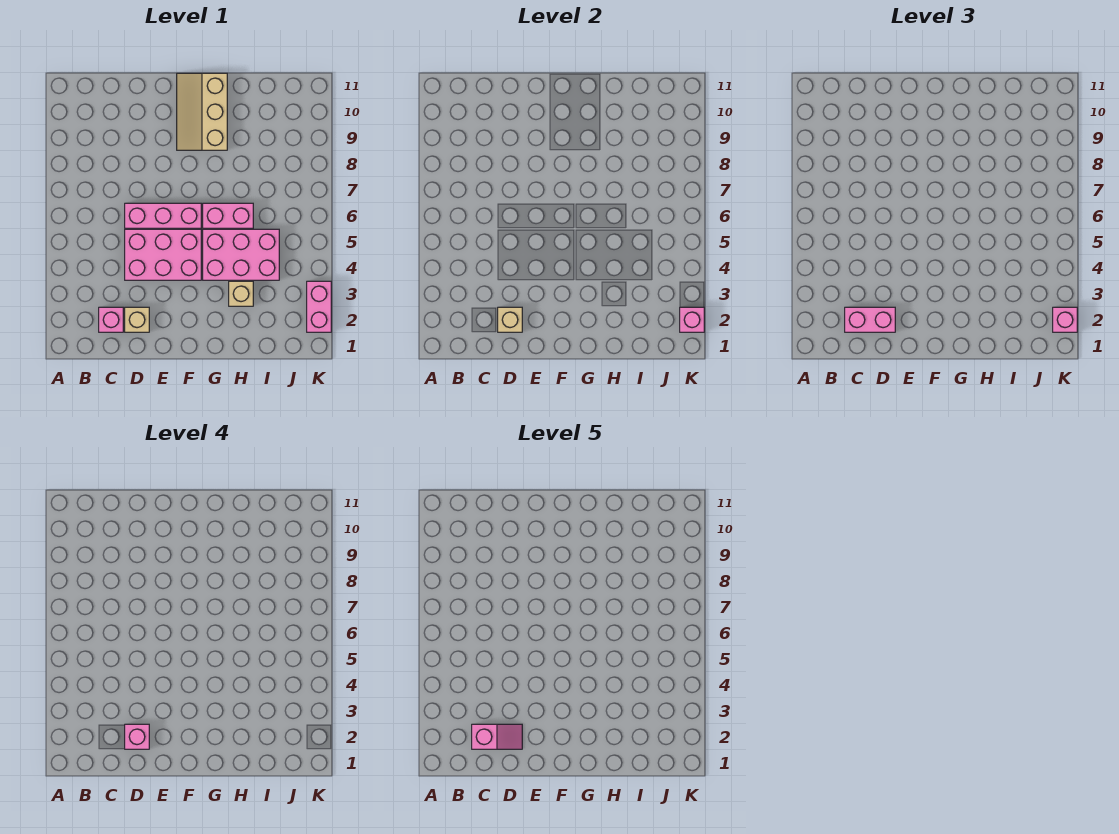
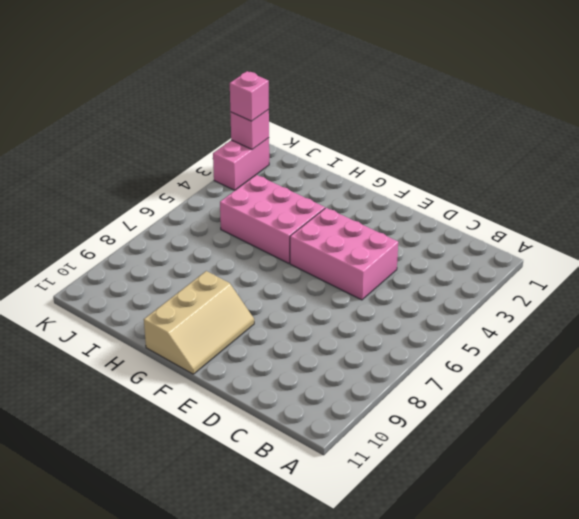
none -> pink brick C2 level 1
none -> tan brick D2 level 1
none -> pink brick D6:F6 level 1

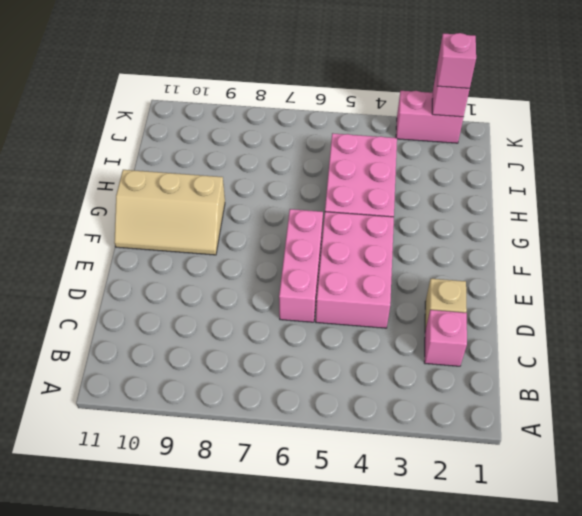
none -> pink brick G6:H6 level 1
none -> tan brick H3 level 1
none -> tan brick D2 level 2

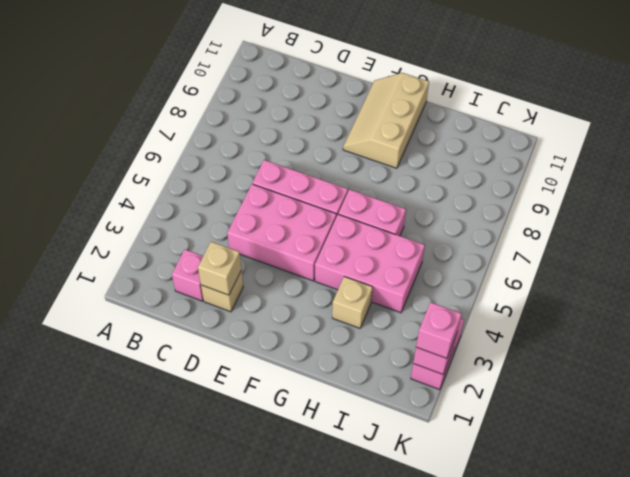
none -> pink brick C2:D2 level 3
none -> pink brick D2 level 4
none -> pink slope C2:D2 level 5 top C

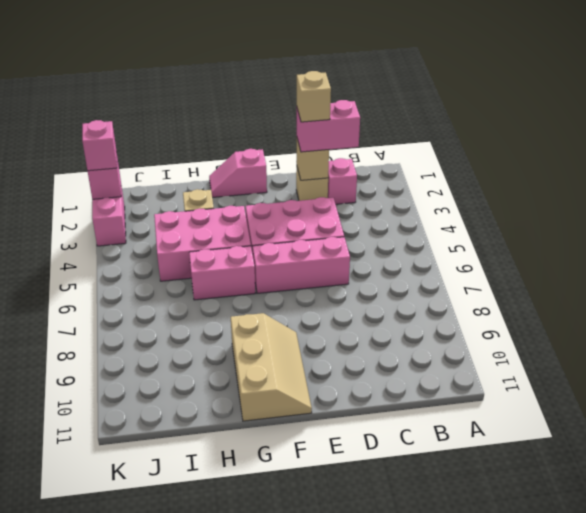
tan brick D2 level 4 -> pink brick D2 level 4
pink slope F1:G1 level 1 top F -> pink slope C2:D2 level 5 top C

